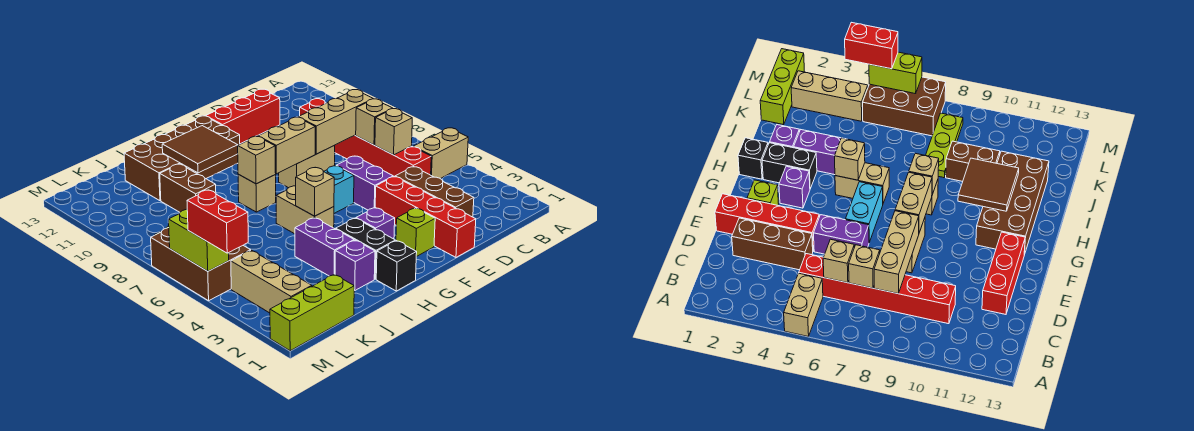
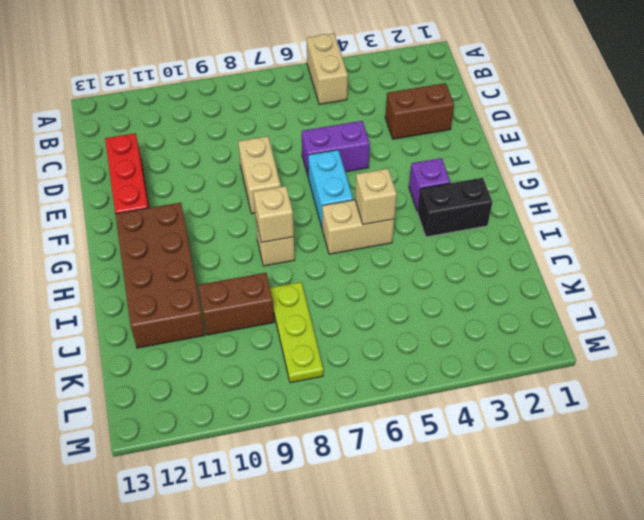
brown brick D2:D3 level 1 -> brown brick D2:D4 level 1
none -> red brick C5:C10 level 1
none -> red brick E1:E4 level 1
none -> lime brick F2 level 1
none -> black brick H1 level 1

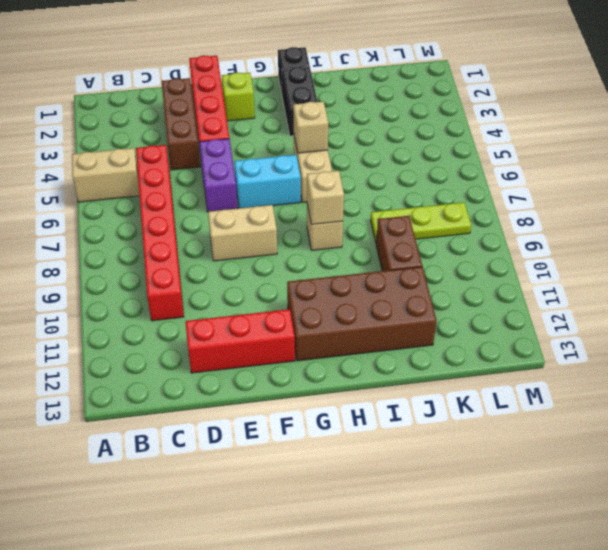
none -> purple brick G3 level 1
none -> purple brick I2 level 1
none -> purple brick I3:I4 level 1
none -> lime brick K1:M1 level 1

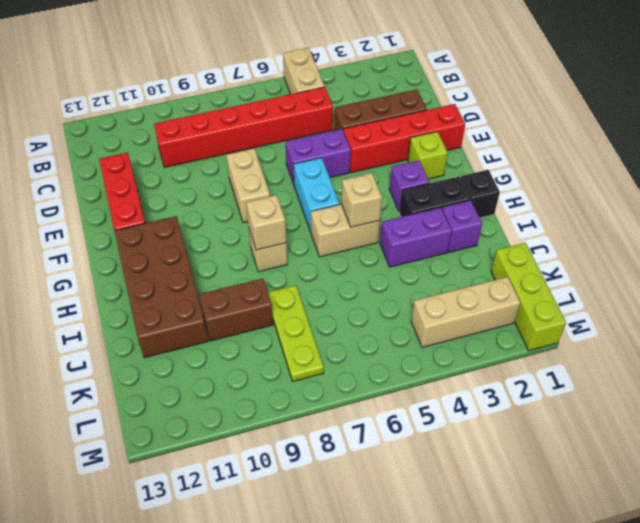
none -> brown brick L5:M7 level 1
none -> tan brick C6 level 2
none -> tan brick C7 level 2
none -> tan brick C8:E8 level 2

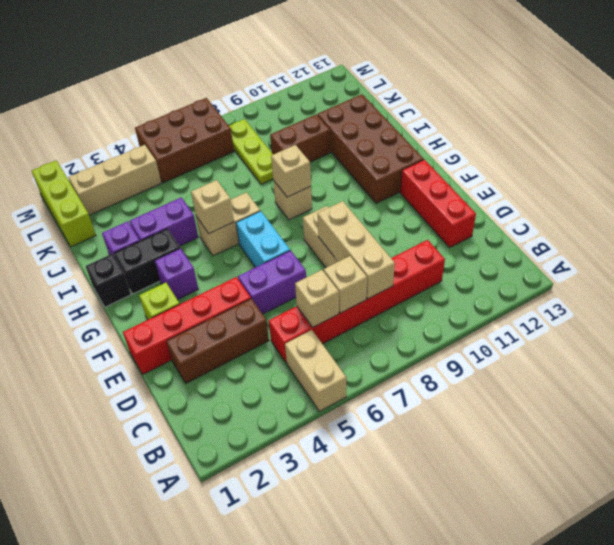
none -> tan brick F8:G8 level 2
none -> brown tile H10:I11 level 2
none -> lime brick M5:M6 level 2
none -> red brick M4:M5 level 3

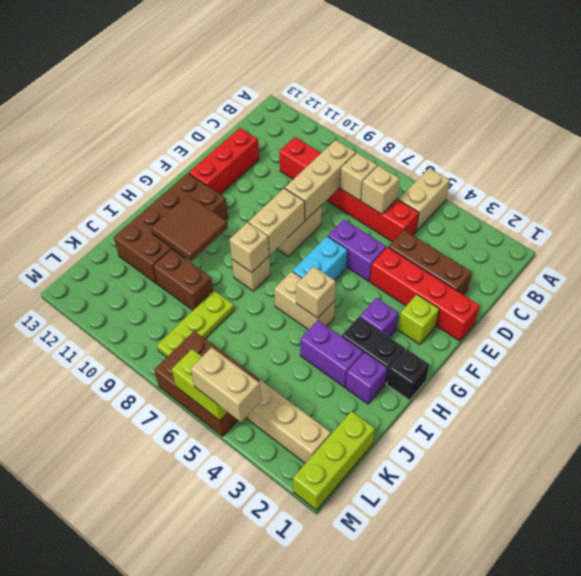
tan brick M4:M5 level 3 -> red brick M4:M5 level 3

